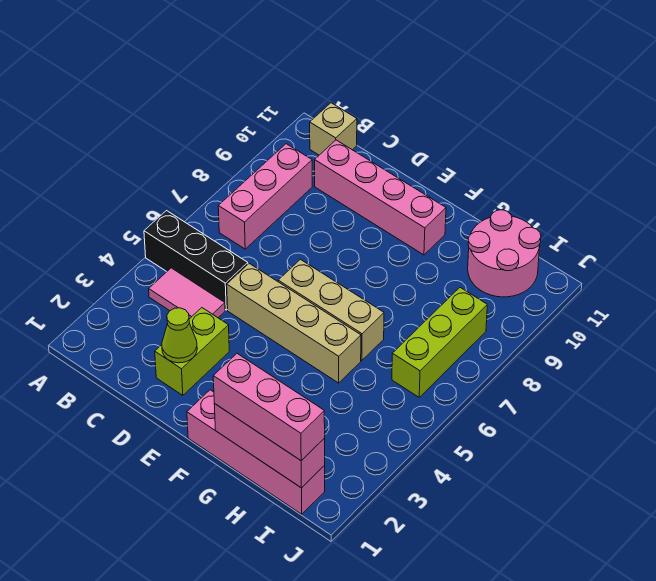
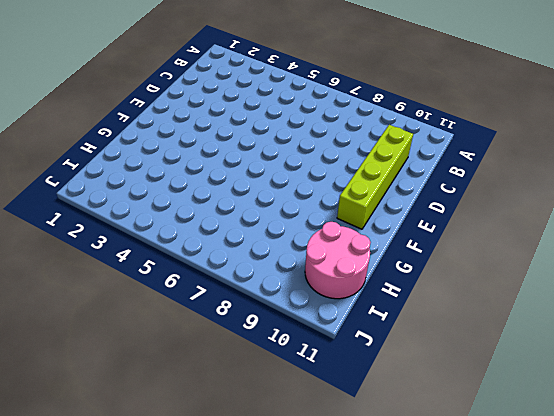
lime brick C10:F10 level 1 -> pink brick C10:F10 level 1
none -> black brick A5:C5 level 1
none -> pink tile B4:C4 level 1
none -> pink brick B7:B9 level 1

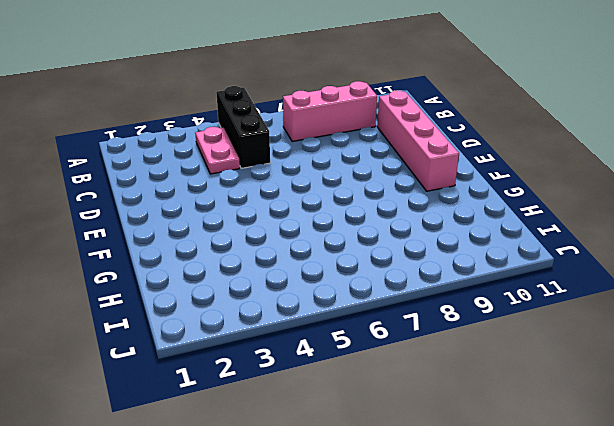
pink plate B4:C4 level 1 -> pink tile B4:C4 level 1
none -> tan brick B11 level 1
none -> lime brick D2:D3 level 1
none -> tan brick D5:G5 level 1

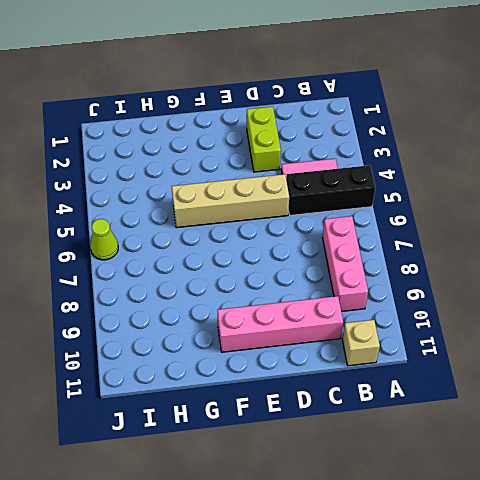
lime cone J6 level 1 -> lime cone D2 level 2
none -> tan brick E6:G6 level 1
none -> pink brick F1:I1 level 1
none -> pink round brick H10:I11 level 1

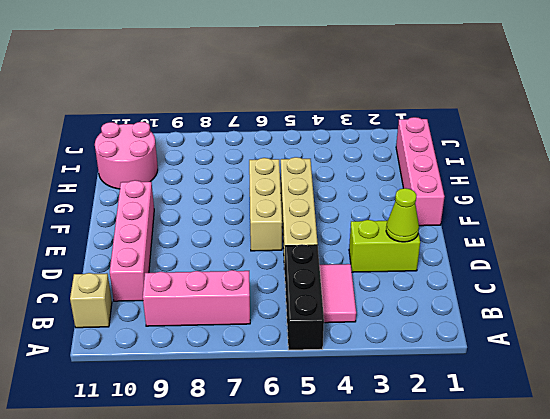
none -> lime brick I6:I8 level 1
none -> pink brick G1:I1 level 2
none -> pink brick G1:I1 level 3

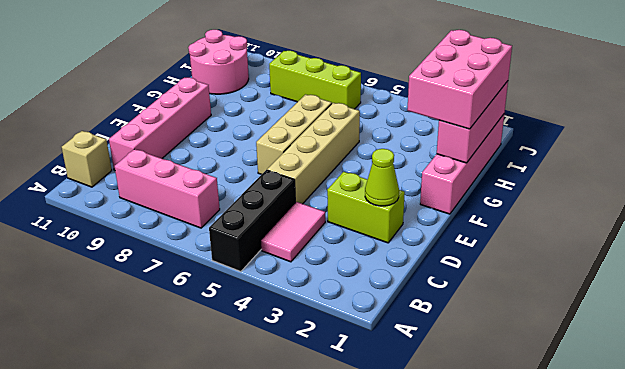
pink brick G1:I2 level 3 -> pink brick G1:I1 level 3

